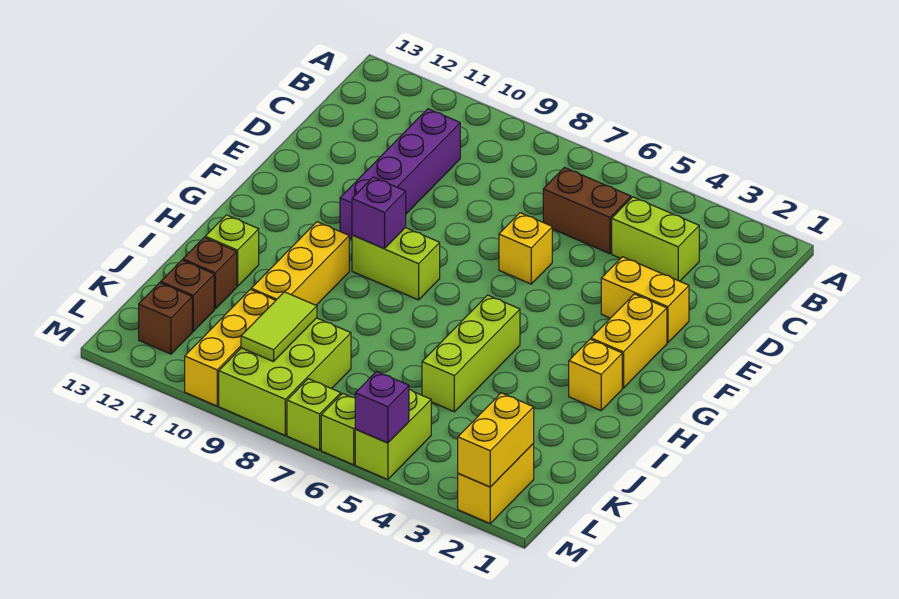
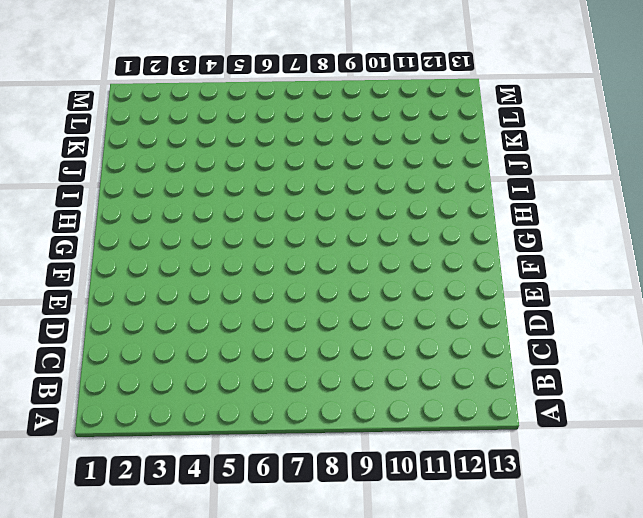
none -> lime brick C3:C4 level 1
none -> brown brick C5:C6 level 1
none -> purple brick C10:F10 level 1

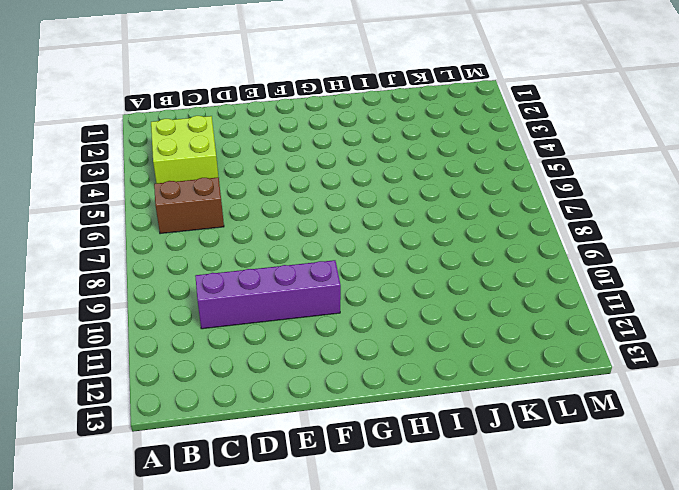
lime brick B3:C4 level 1 -> lime brick C3:C4 level 1
brown brick B6:C6 level 1 -> brown brick C5:C6 level 1
none -> yellow brick E2:E3 level 1
none -> yellow brick E6 level 1
none -> yellow brick F2:G2 level 1

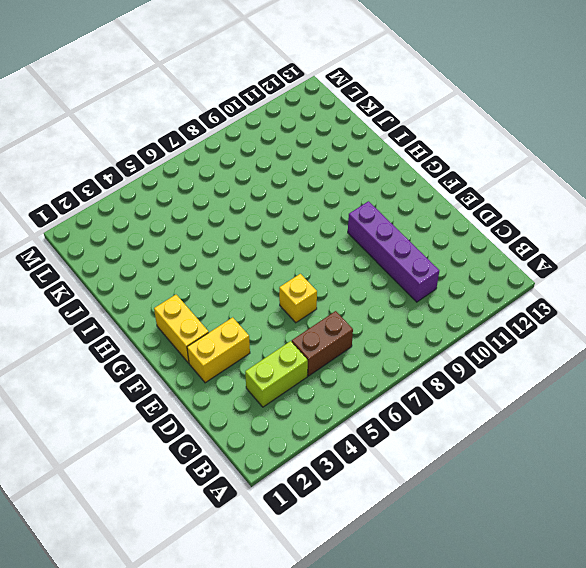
none -> lime brick G8:G9 level 1
none -> yellow brick H2 level 1
none -> lime brick H5:J5 level 1

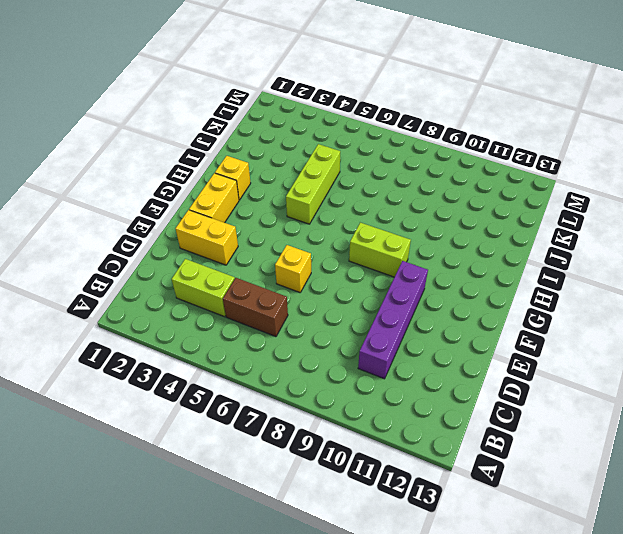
none -> yellow brick H10:J10 level 1
none -> lime brick I12 level 1
none -> brown brick J12 level 1

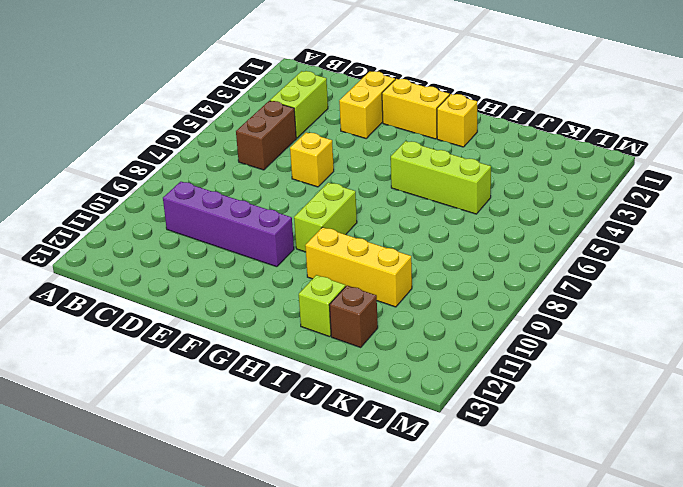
none -> lime brick K8:M9 level 1
none -> yellow brick K10:M10 level 1
none -> brown brick K12 level 1

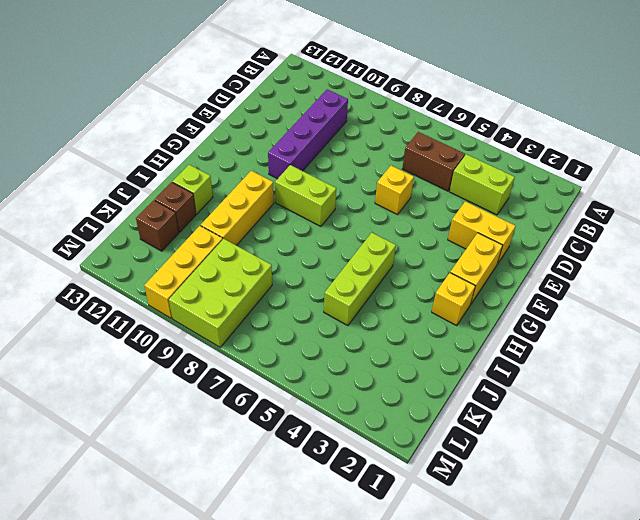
none -> yellow brick L2:M2 level 1
none -> lime brick L5:M5 level 1
none -> brown brick L12 level 1

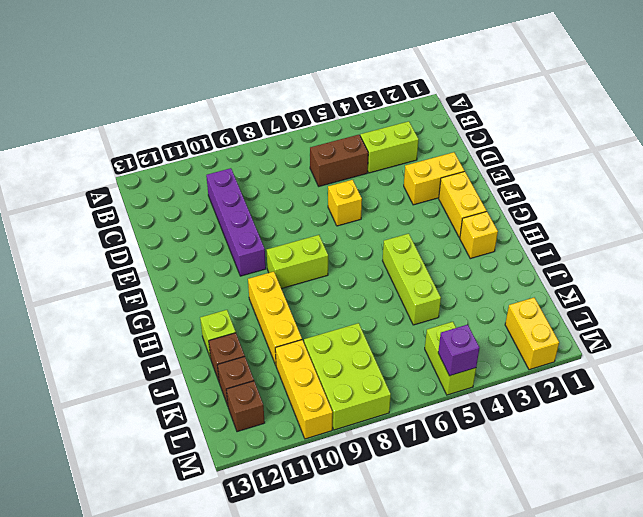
none -> lime brick M6 level 1
none -> lime brick M7 level 1
none -> purple brick G9 level 2

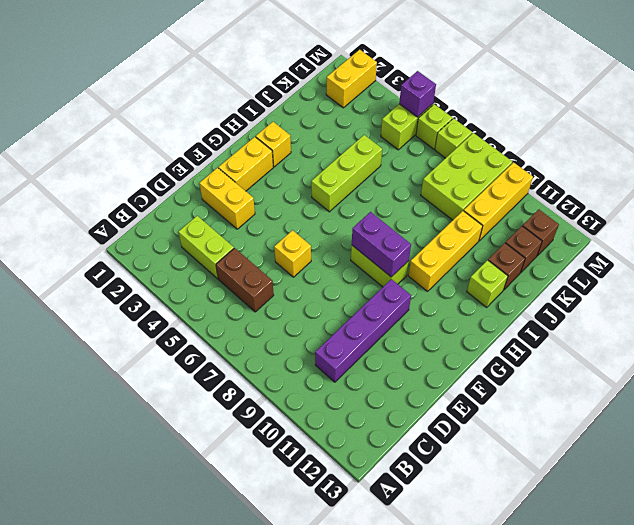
purple brick G8:G9 level 2 -> purple brick G9 level 2
none -> lime tile K9:L9 level 2
none -> yellow brick L2:M2 level 2

